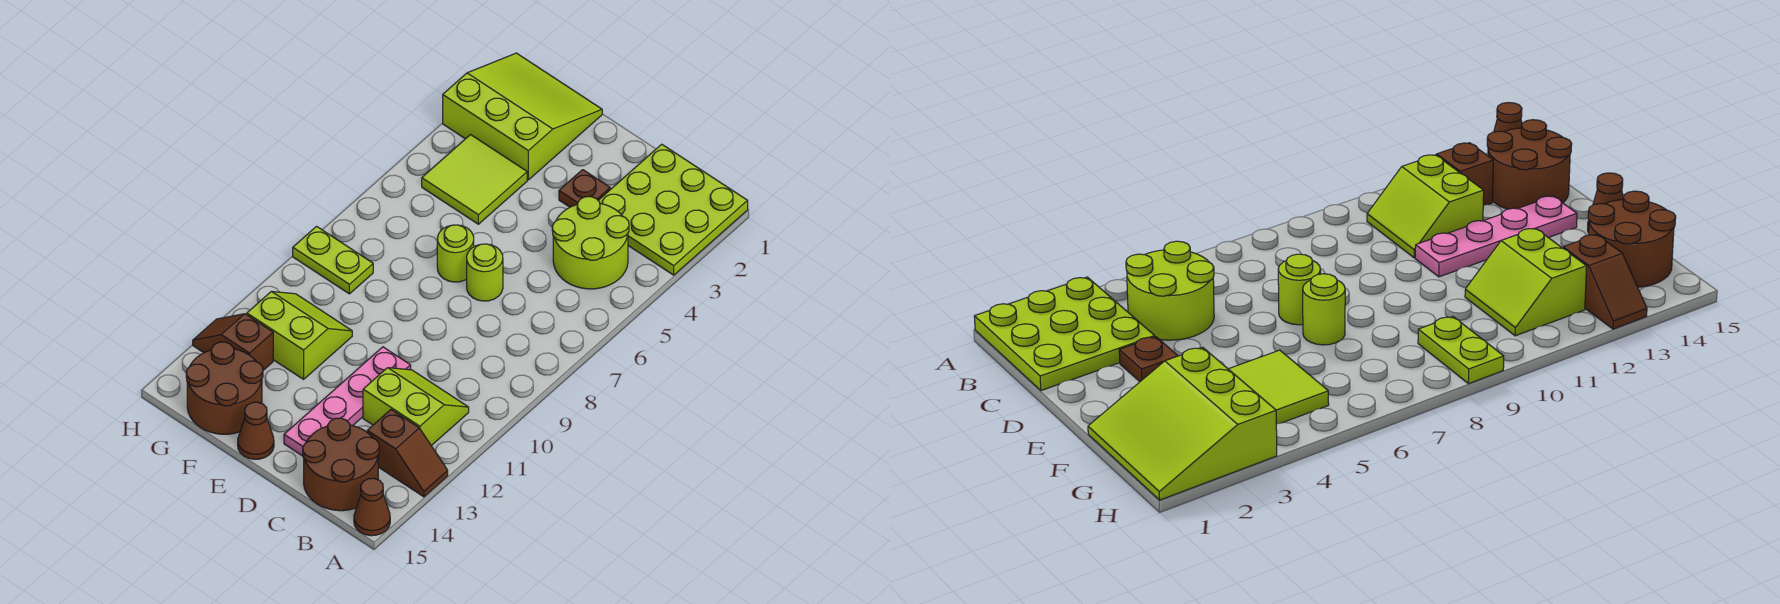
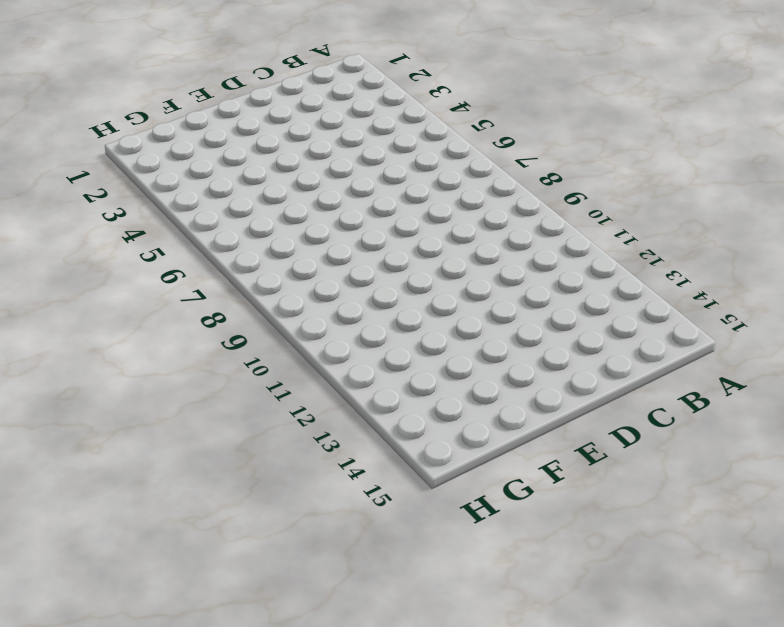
none -> lime plate A1:C3 level 1
none -> brown slope A13:B13 level 1 top B
none -> brown cone A15 level 1

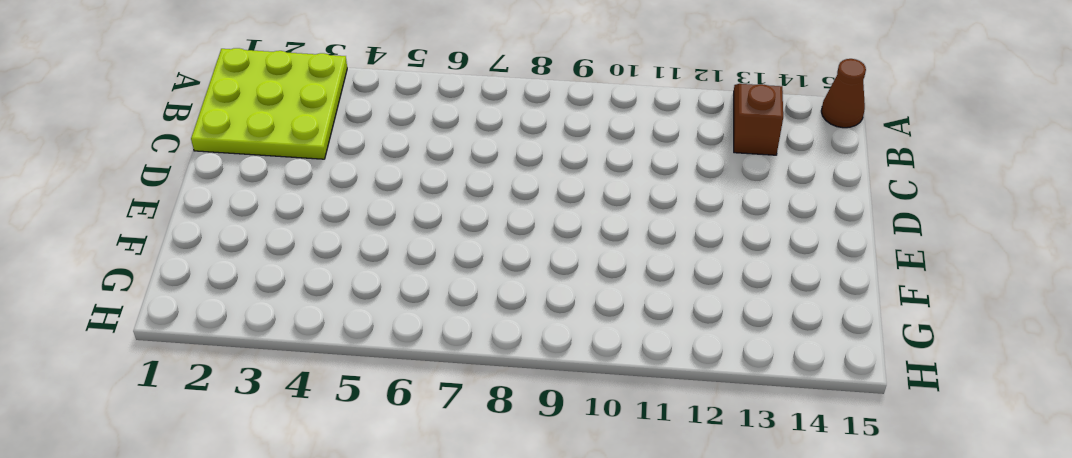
none -> lime round brick B4:C5 level 1
none -> lime slope B11:C12 level 1 top 12
none -> brown round brick B14:C15 level 1

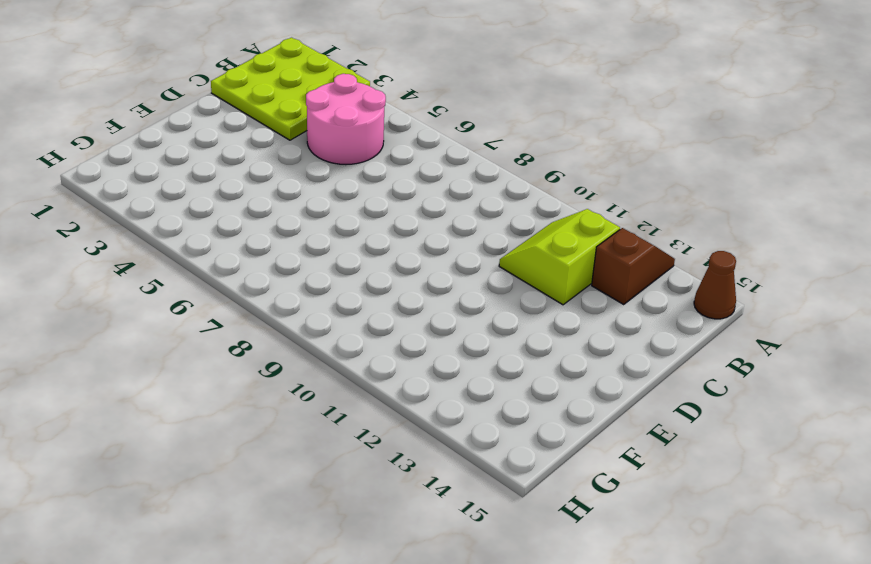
pink round brick B4:C5 level 1 -> lime round brick B4:C5 level 1
none -> brown round brick B14:C15 level 1
none -> brown plate D3 level 1
none -> lime round brick D7 level 1

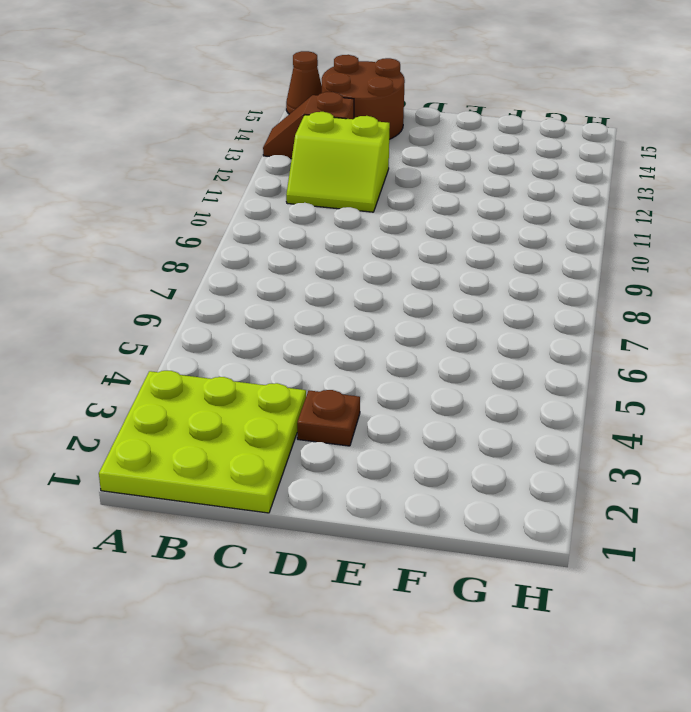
none -> lime round brick B4:C5 level 1
none -> lime round brick D7 level 1
none -> pink plate D11:D14 level 1

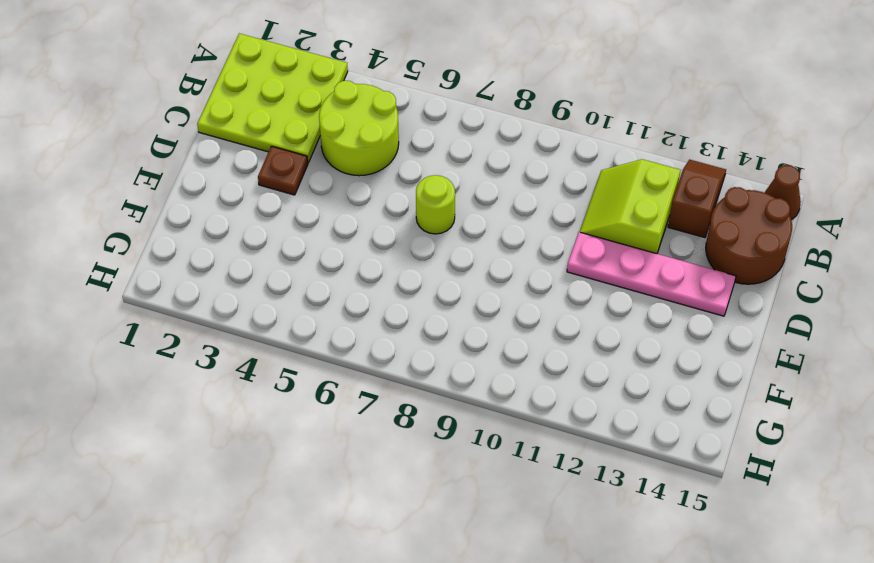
none -> lime round brick E7 level 1
none -> brown cone E15 level 1
none -> lime slope F1:H3 level 1 top 3

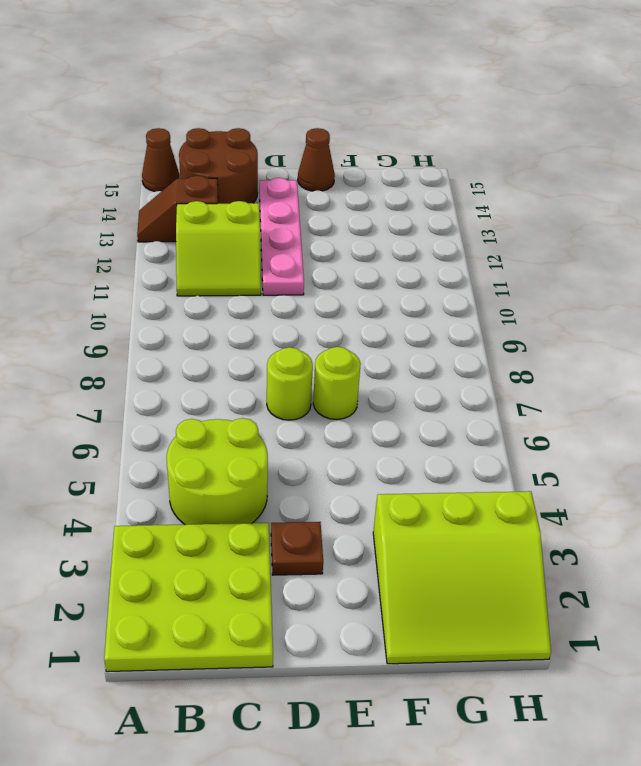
none -> lime tile F4:G5 level 1
none -> lime slope F11:G12 level 1 top 12
none -> brown round brick F14:G15 level 1

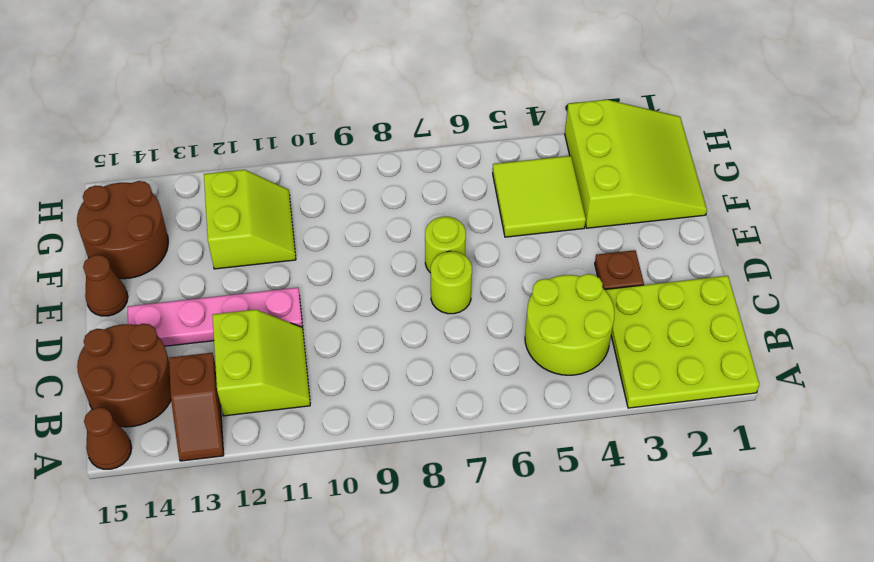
none -> lime plate G9:H9 level 1
none -> brown slope G13:H13 level 1 top G

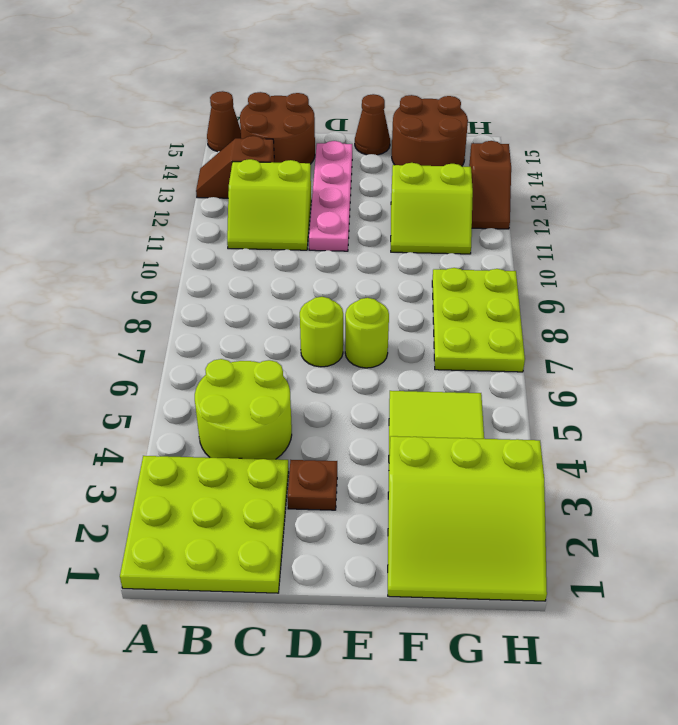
lime plate G7:H9 level 1 -> lime plate G9:H9 level 1
brown slope H12:H13 level 1 top 13 -> brown slope G13:H13 level 1 top G

